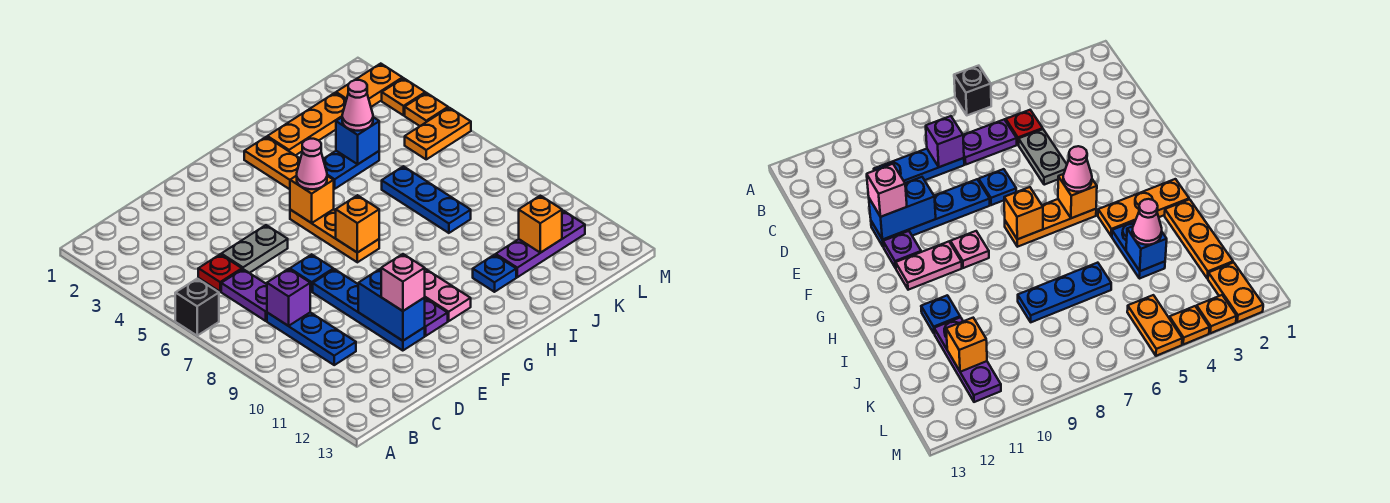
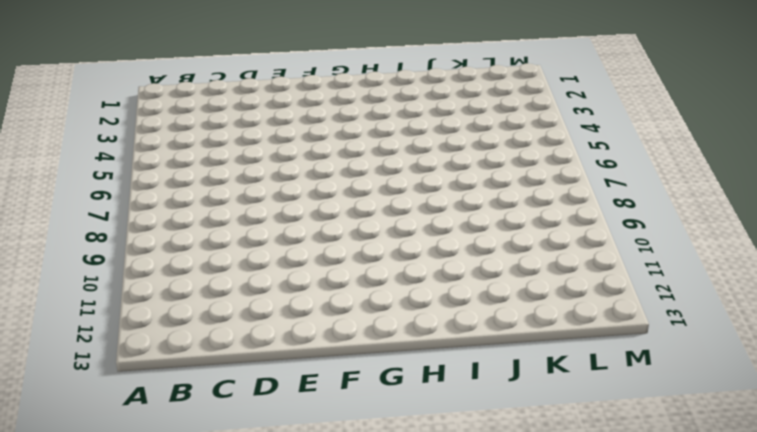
none -> black brick A6 level 1
none -> red plate C5 level 1
none -> purple plate C6:C7 level 1
none -> blue plate C8:C10 level 1

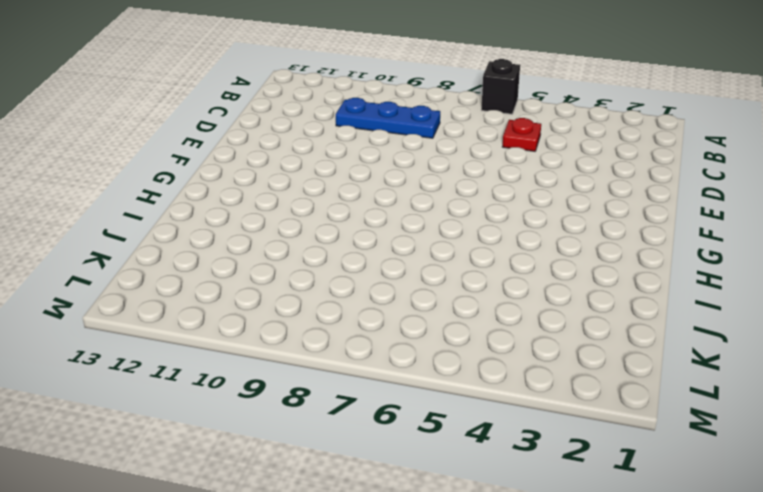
none -> purple plate C6:C7 level 1
none -> grey plate D5:E5 level 1
none -> blue plate E7 level 1
none -> blue plate E8:E11 level 1

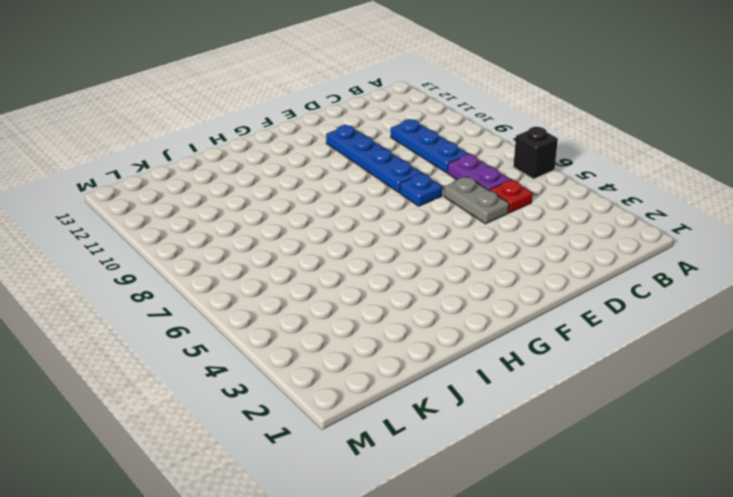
grey plate D5:D6 level 1 -> grey plate D5:E5 level 1
none -> purple plate F11 level 1
none -> orange plate G5:G7 level 1
none -> pink plate G9 level 1
none -> pink plate G10:G11 level 1

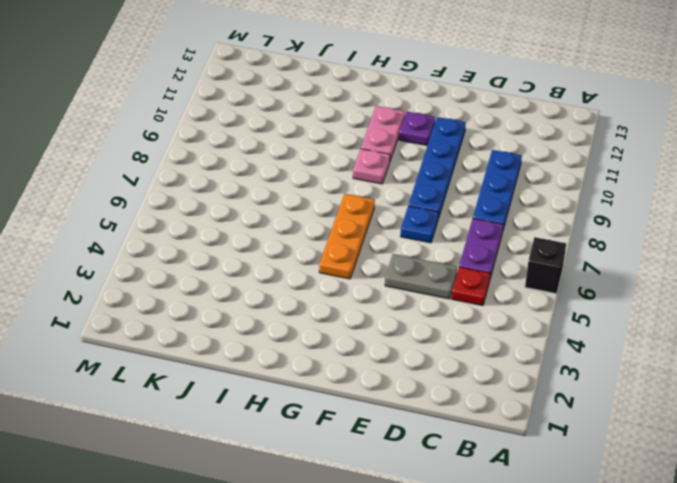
none -> orange plate H2:H4 level 1
none -> orange plate I2:K2 level 1
none -> blue plate I4:J4 level 1
none -> blue plate I11 level 1

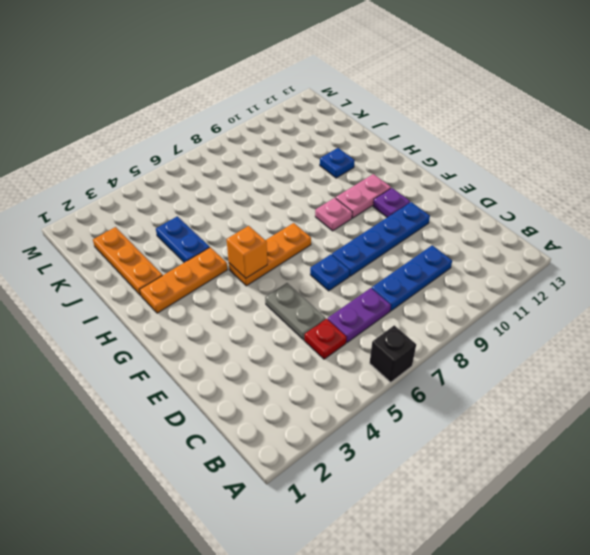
none -> blue plate J6:J8 level 1
none -> purple plate J11:L11 level 1
none -> orange plate L2:M2 level 1
none -> orange plate L5:M5 level 1

